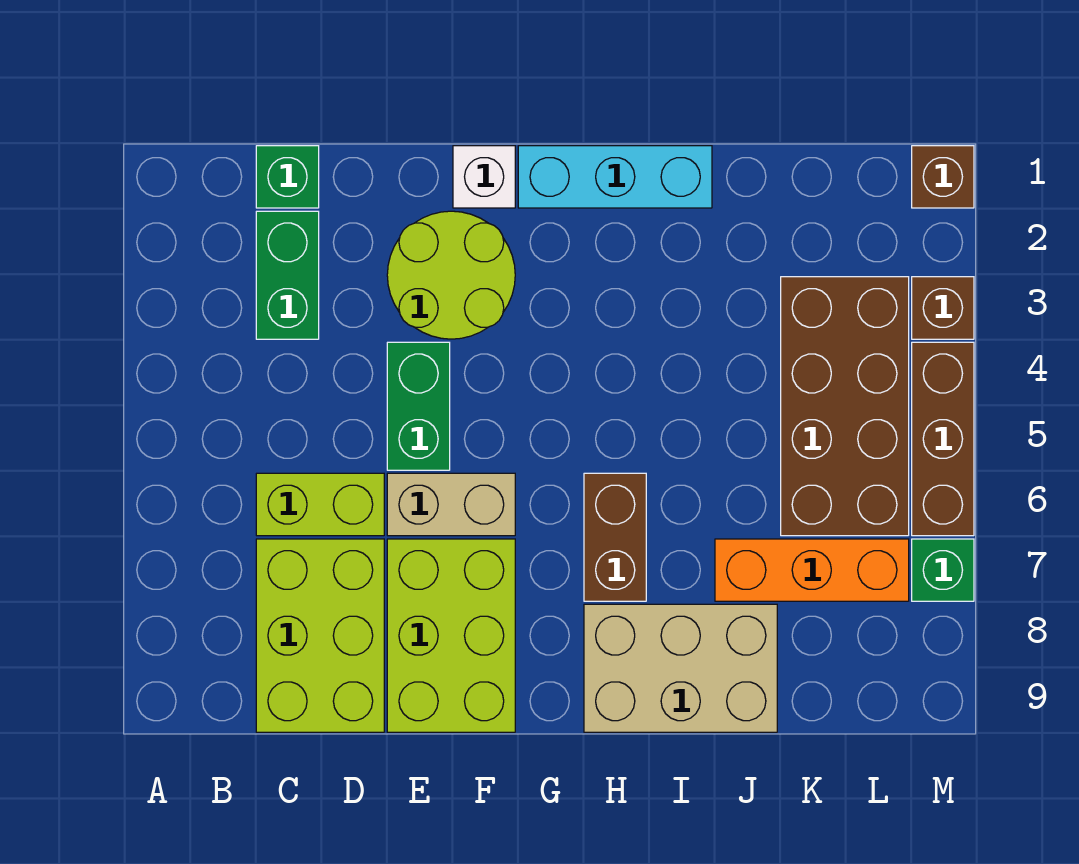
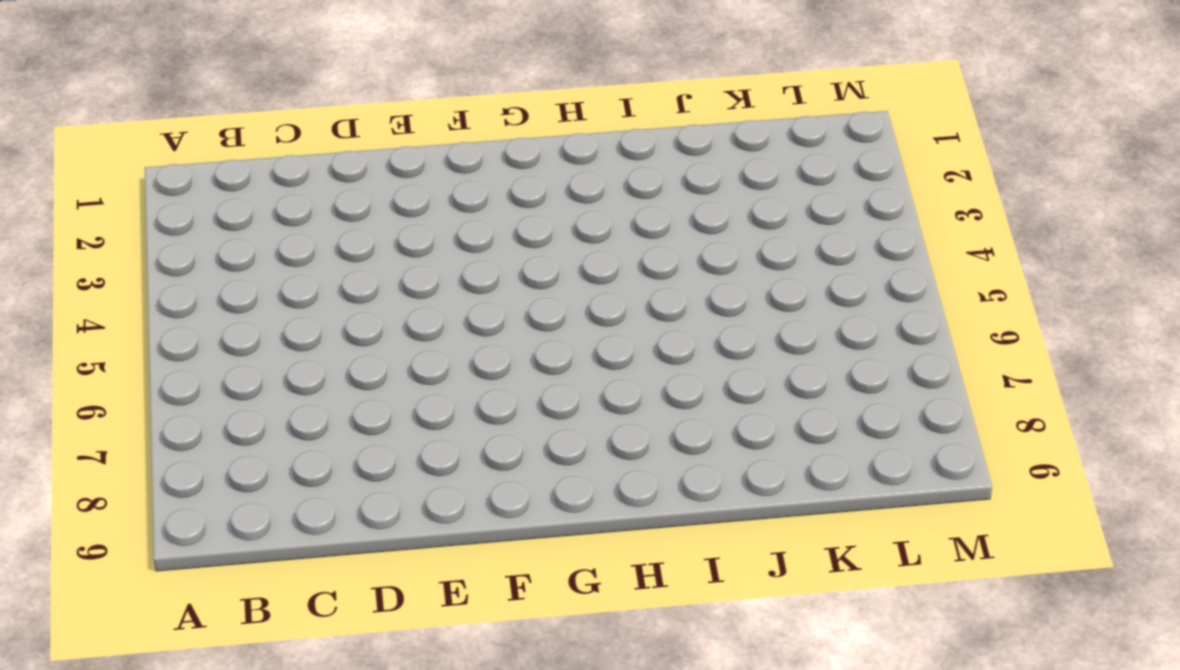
none -> green brick C1 level 1
none -> green brick C2:C3 level 1
none -> lime brick C6:D6 level 1

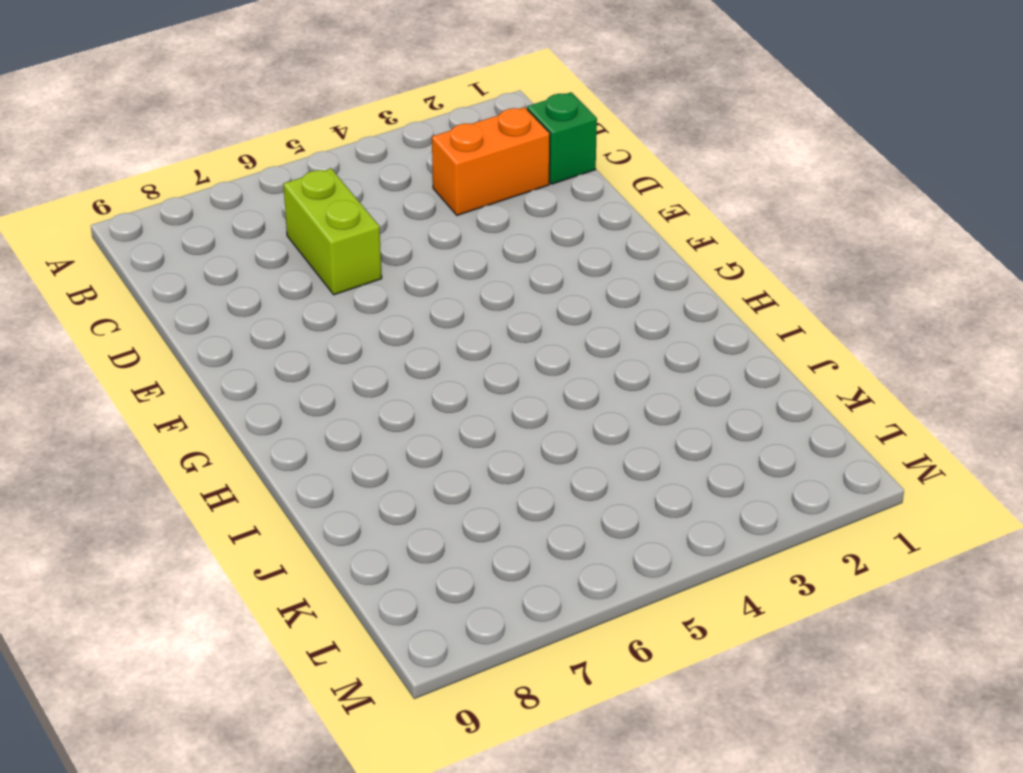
orange brick C2:C3 level 1 -> green brick C2:C3 level 1
none -> lime brick C7:D9 level 1
none -> lime round brick E2:F3 level 1
none -> green brick E4:E5 level 1

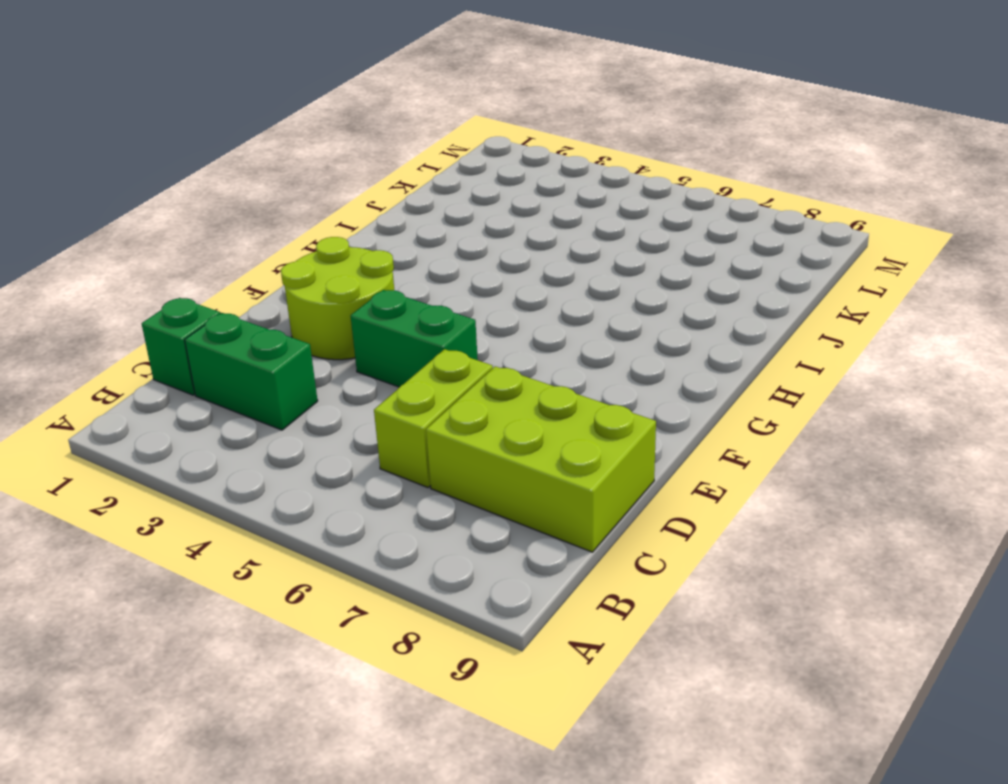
none -> tan brick E6:F6 level 1
none -> lime brick E7:F9 level 1
none -> white brick F1 level 1

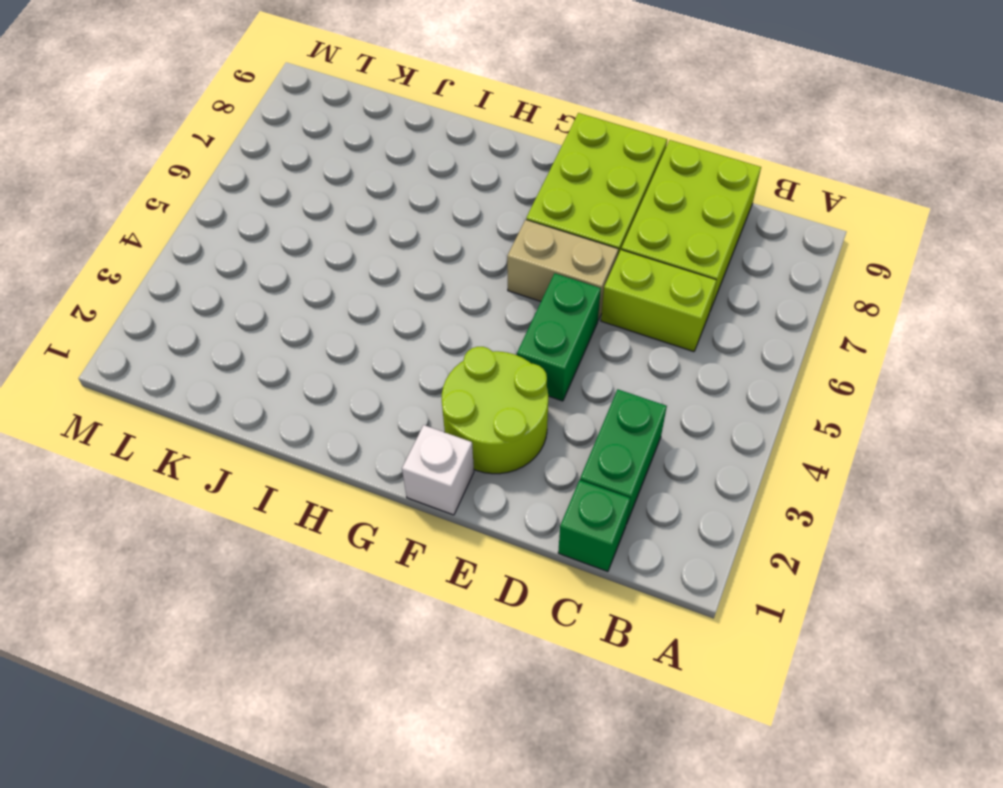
none -> cyan brick G1:I1 level 1
none -> brown brick H6:H7 level 1
none -> tan brick H8:J9 level 1

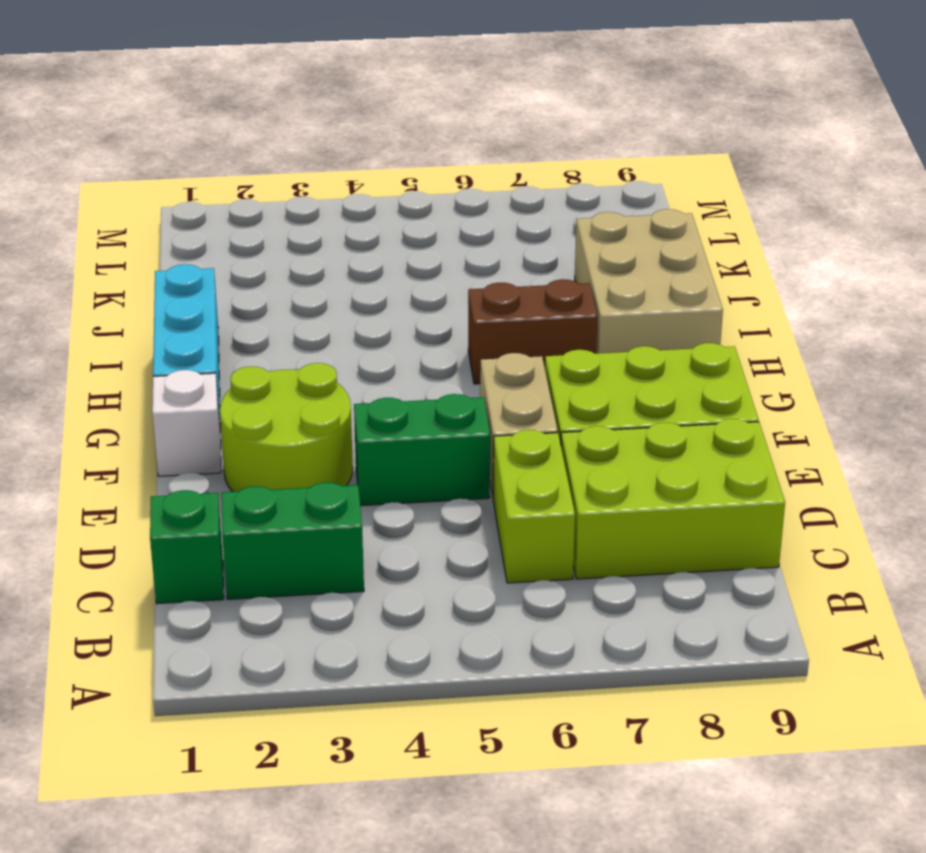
none -> orange brick J7:L7 level 1
none -> brown brick K3:L6 level 1
none -> brown brick M1 level 1

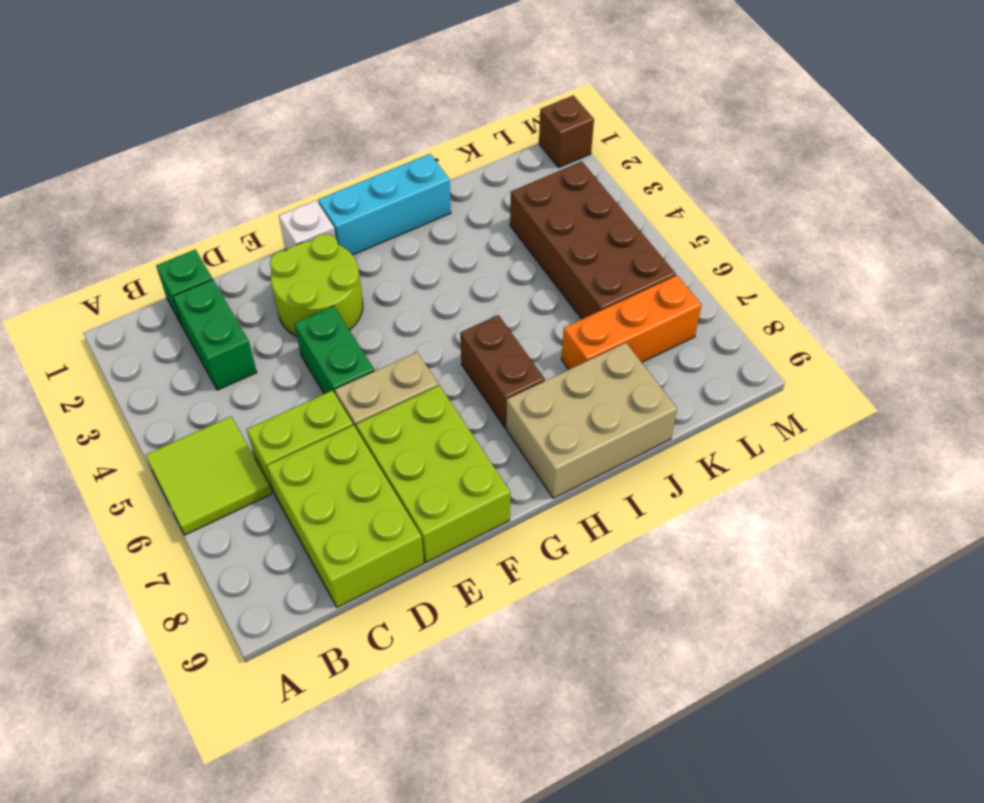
lime tile A5:B6 level 1 -> none
none -> brown brick M3 level 1
none -> brown brick M4:M6 level 1
none -> green brick M7 level 1

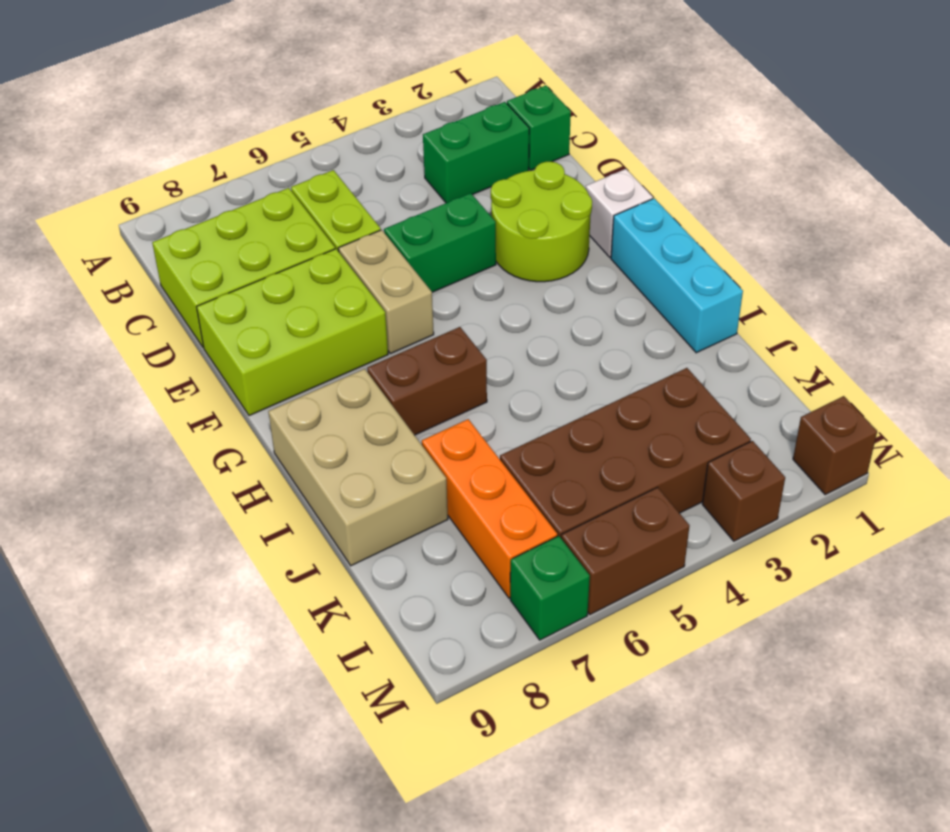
brown brick M5:M6 level 1 -> brown brick M4:M6 level 1

